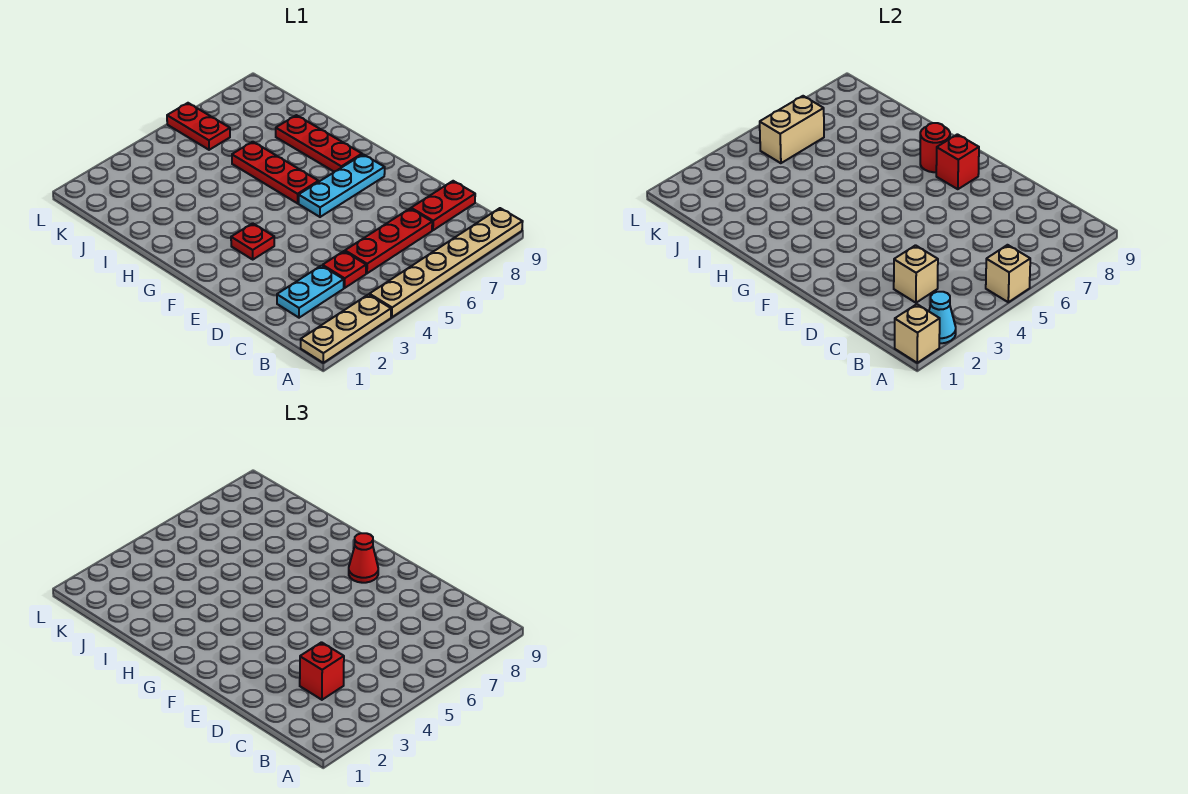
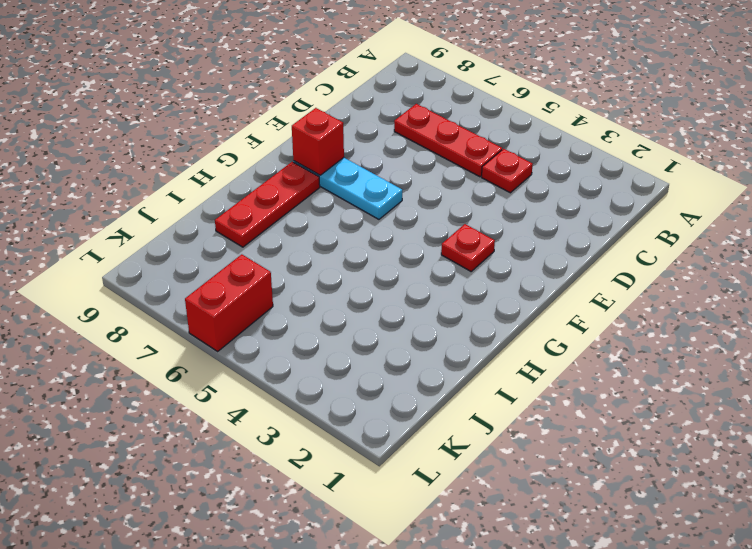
red brick K6:L6 level 1 -> red plate K6:L6 level 1
none -> tan plate A1:A3 level 1
none -> tan plate A4:A9 level 1
none -> cyan plate C2:C3 level 1

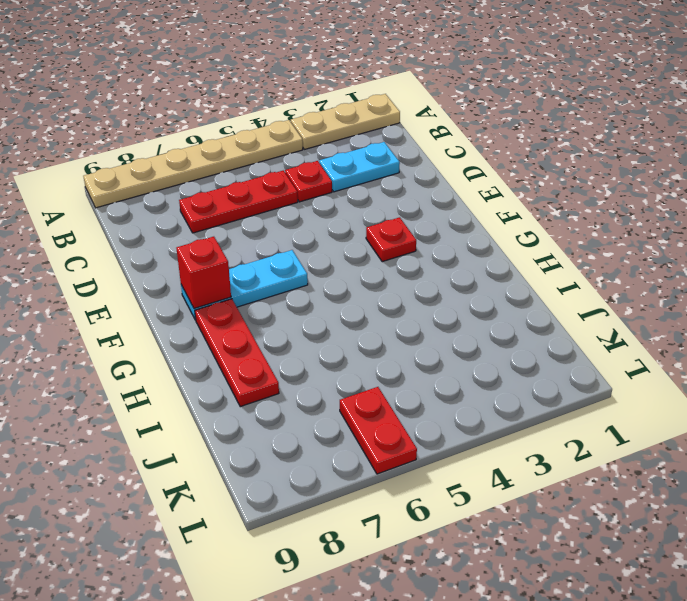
none -> red plate C8:C9 level 1
none -> red plate G6:I6 level 1
none -> tan brick A1 level 2

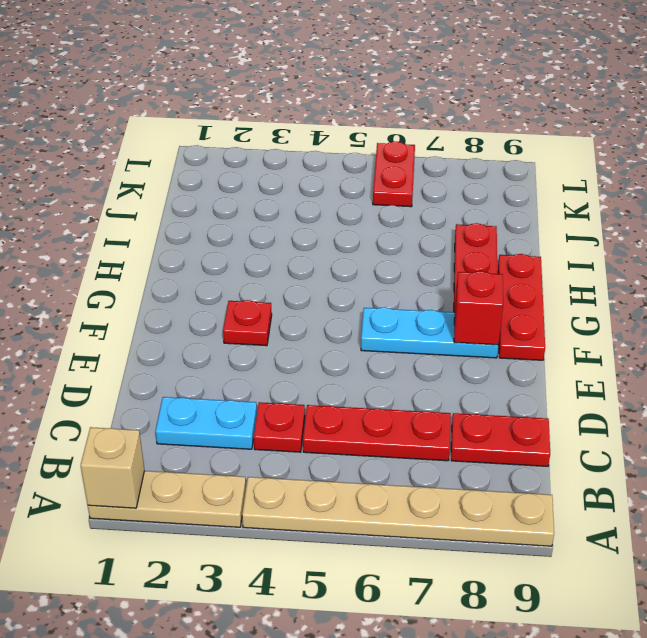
red plate F9:H9 level 1 -> red plate G6:I6 level 1
none -> cyan cone A2 level 2
none -> tan brick A5 level 2
none -> tan brick C3 level 2

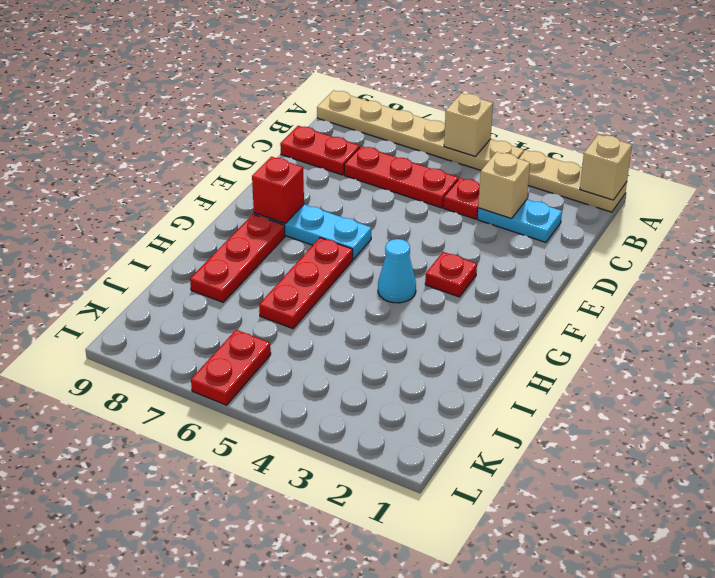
cyan cone G4 level 1 -> cyan cone A2 level 2
none -> red round brick G8 level 2
none -> tan brick K5:K6 level 2
none -> red brick C3 level 3

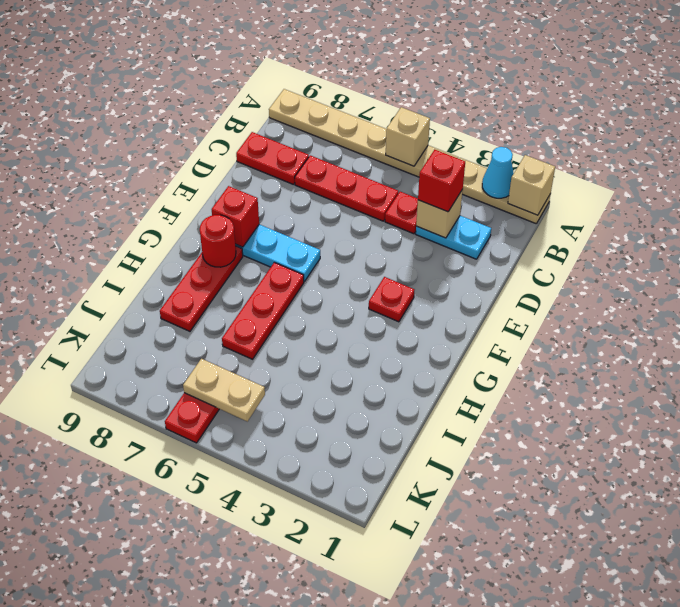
tan plate K5:K6 level 2 -> tan brick K5:K6 level 2
none -> red cone F8 level 3

